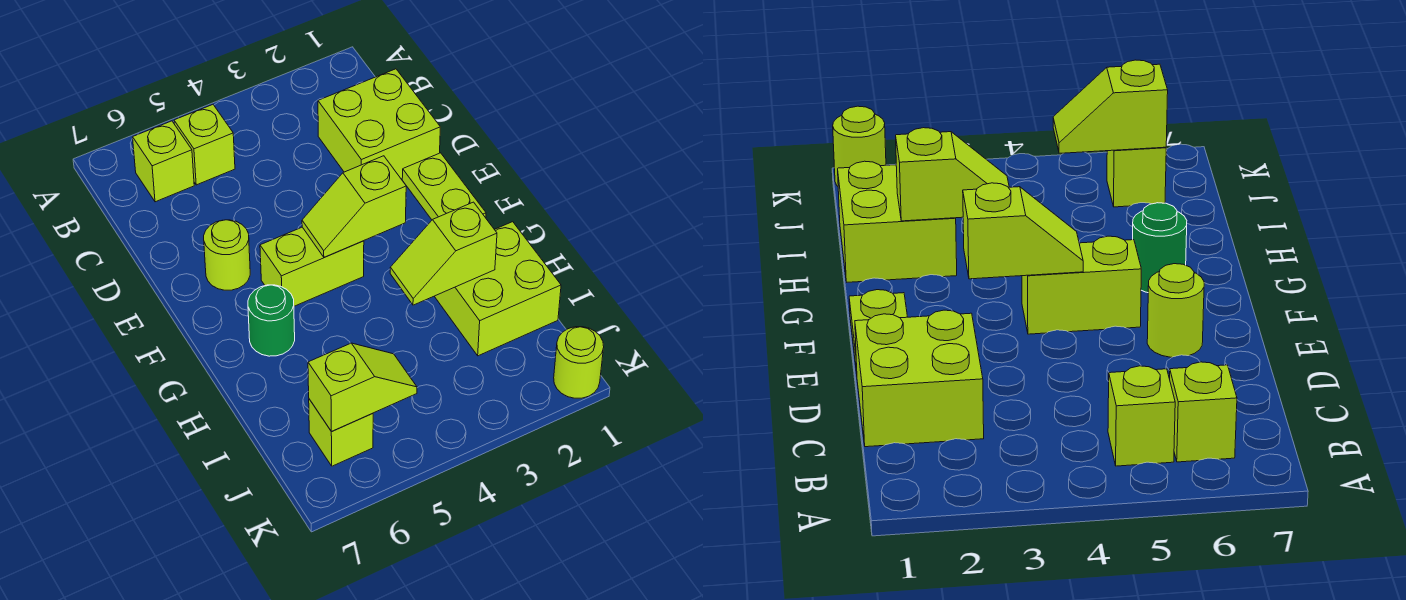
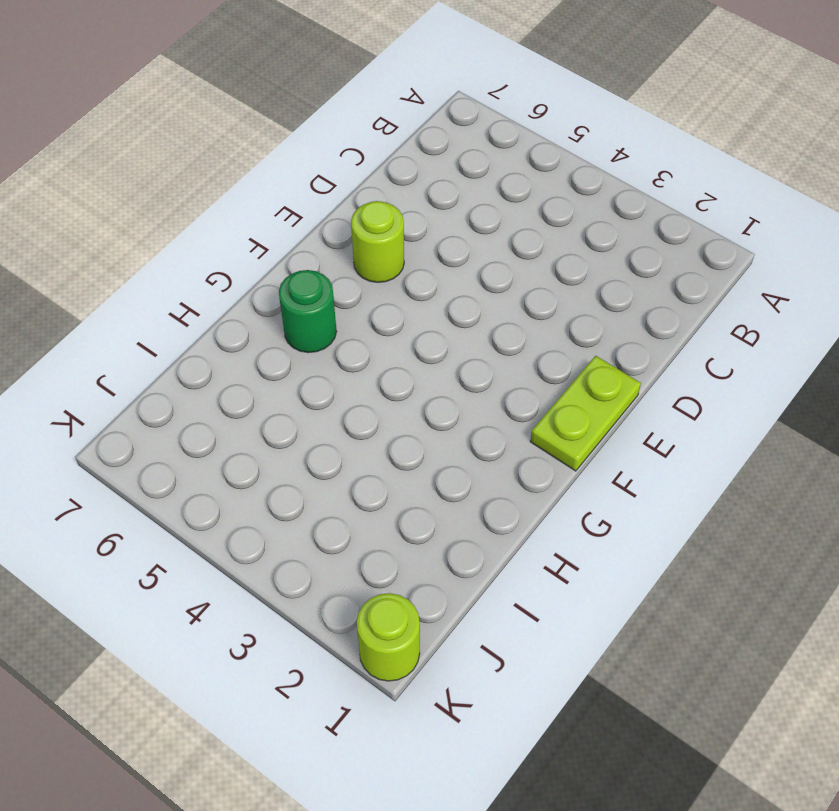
none -> lime brick B5 level 1
none -> lime brick B6 level 1
none -> lime brick C1:D2 level 1

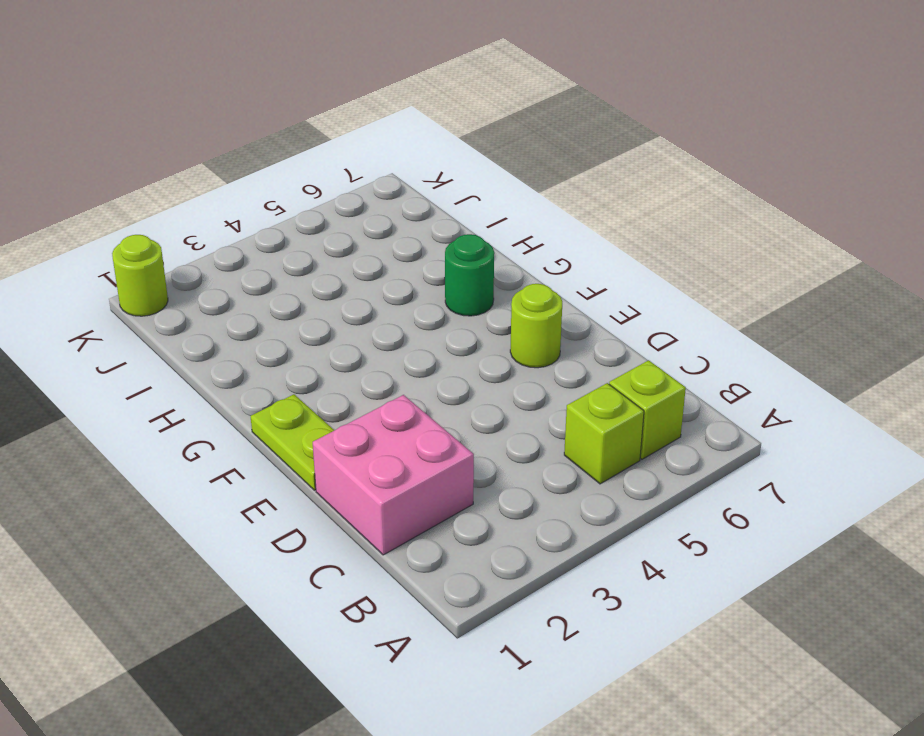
pink brick C1:D2 level 1 -> lime brick C1:D2 level 1
none -> lime brick F4:F5 level 1
none -> lime brick H1:I2 level 1
none -> lime brick J6 level 1

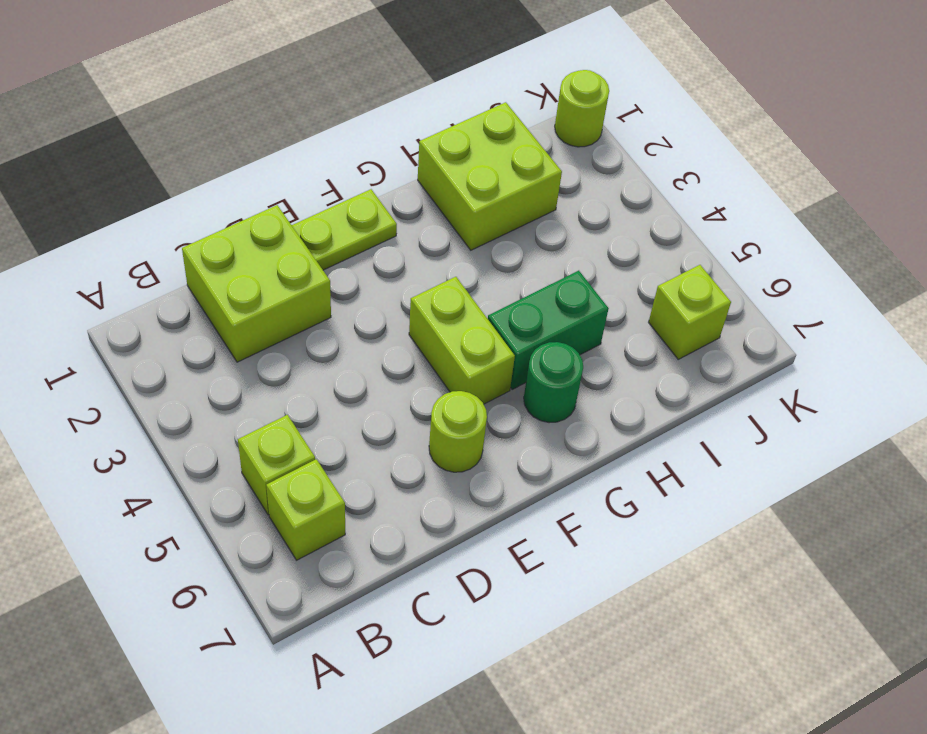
green brick G5:H5 level 1 -> none
none -> lime slope F3:F4 level 2 top 3
none -> lime slope H2:H3 level 2 top 2
none -> lime slope J5:J6 level 2 top 6

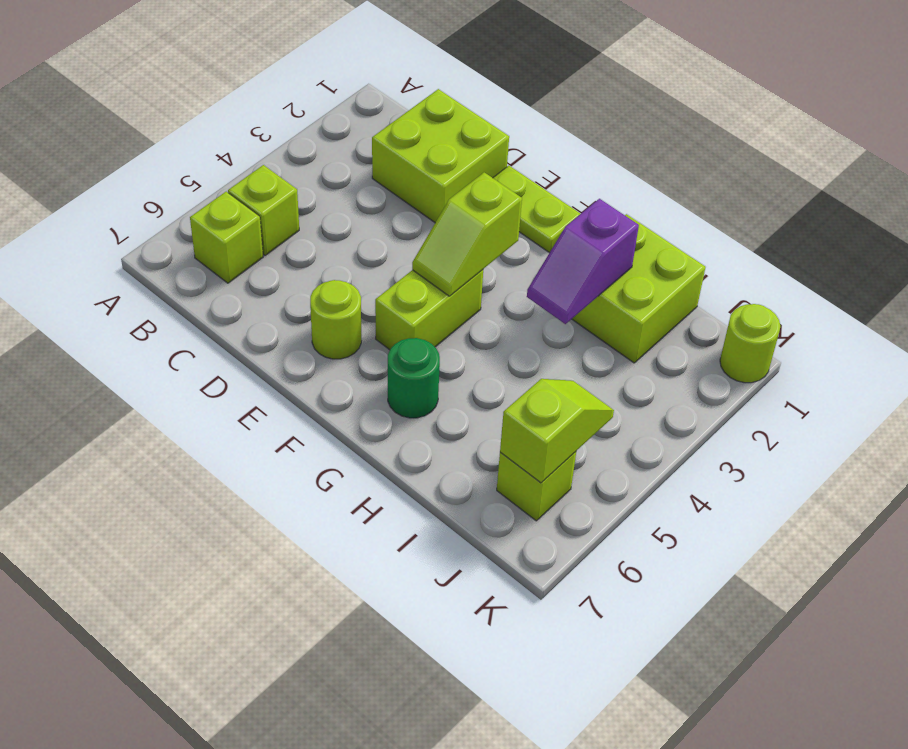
purple slope H2:H3 level 2 top 2 -> lime slope H2:H3 level 2 top 2

